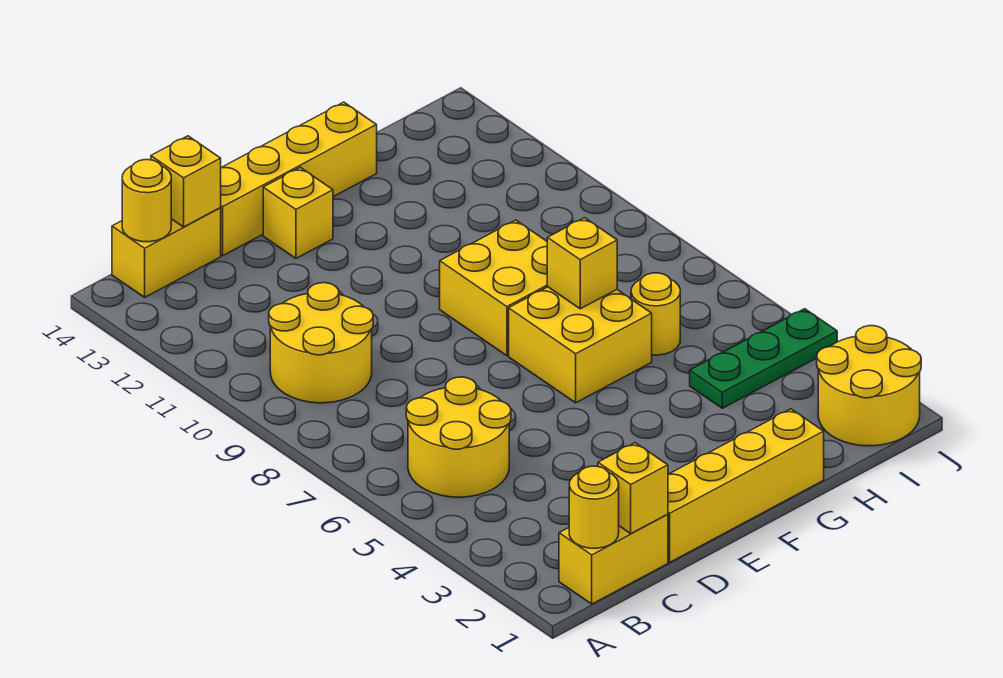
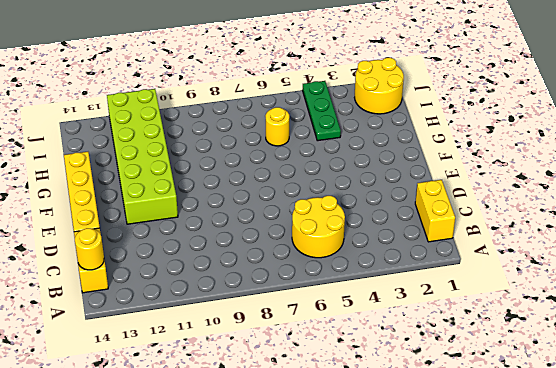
lime brick E11:J12 level 1 -> none
none -> yellow round brick B9:C10 level 1
none -> yellow brick D1:G1 level 1
none -> yellow brick E13 level 1

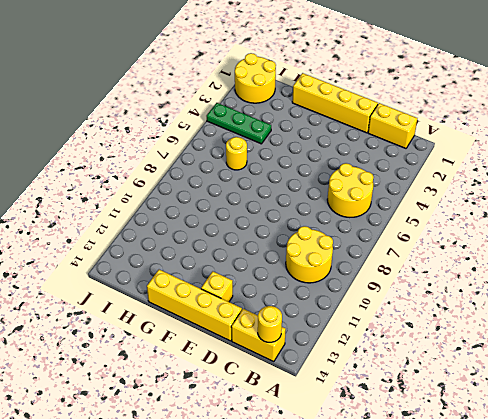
none -> yellow brick F6:G7 level 1
none -> yellow brick F8:G9 level 1
none -> yellow round brick B1 level 2

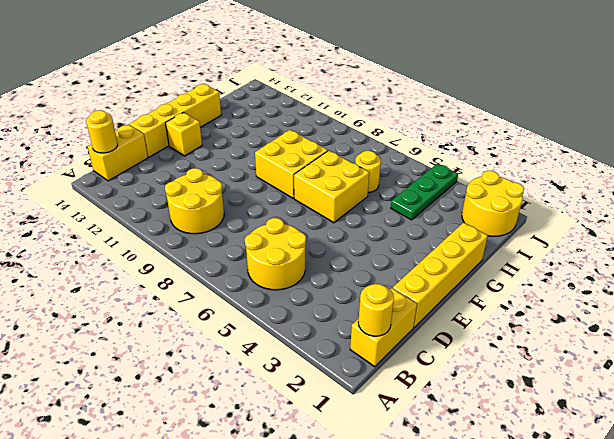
none -> yellow brick C1 level 2
none -> yellow brick C14 level 2
none -> yellow brick G7 level 2

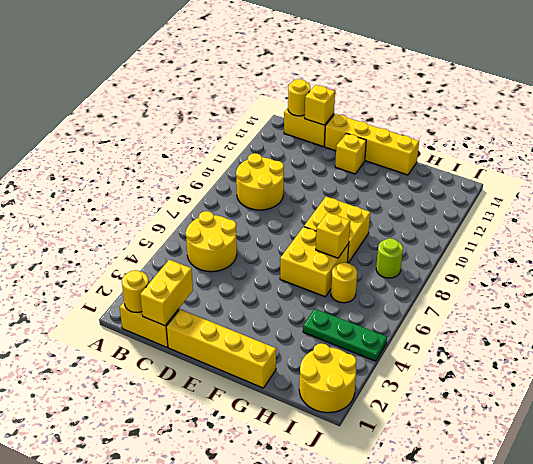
yellow brick C1:C2 level 2 -> yellow brick C1 level 2
lime round brick I8 level 1 -> none

